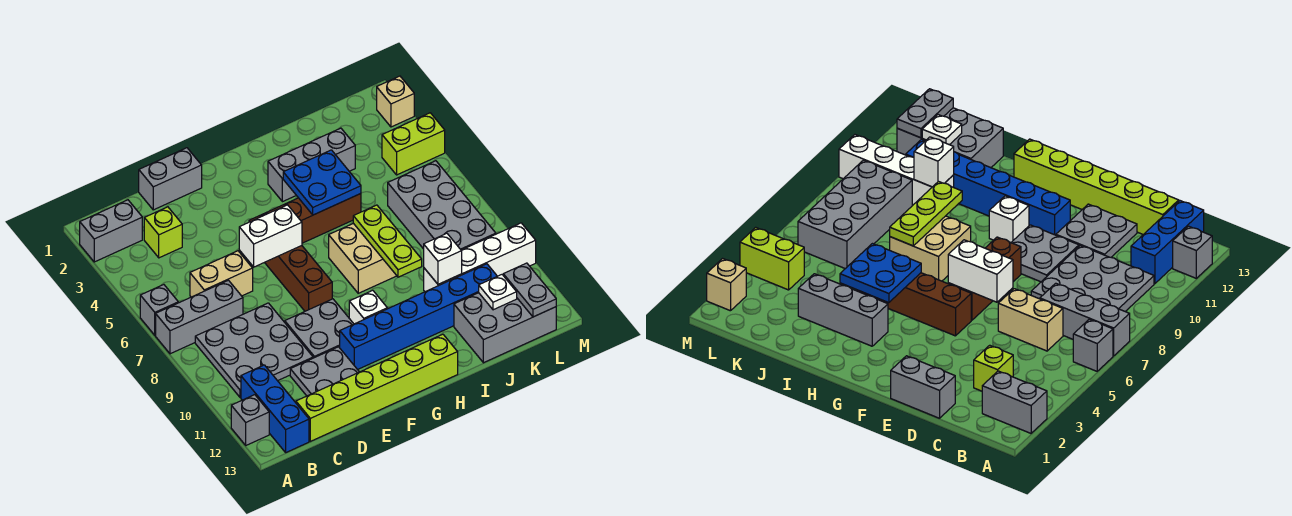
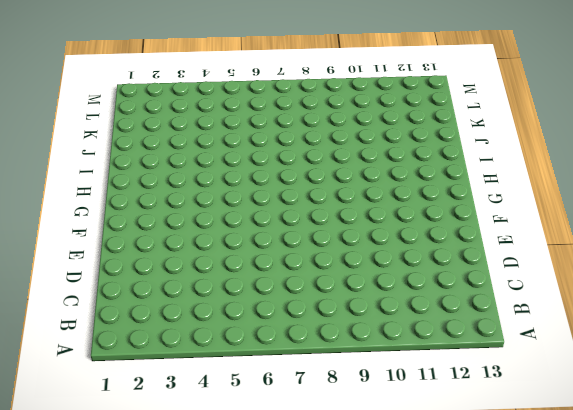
none -> grey brick A2:B2 level 1
none -> grey brick A6 level 1
none -> grey brick A7:C7 level 1

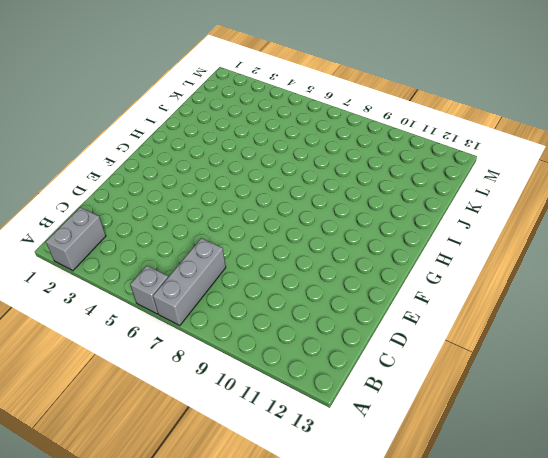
none -> grey brick A12 level 1
none -> grey plate B8:D10 level 1
none -> blue brick B11:B13 level 1

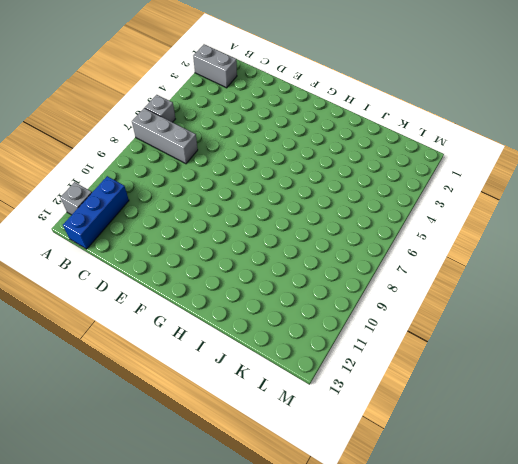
none -> grey plate B8:D10 level 1
none -> lime brick C3 level 1
none -> tan brick C6:D6 level 1

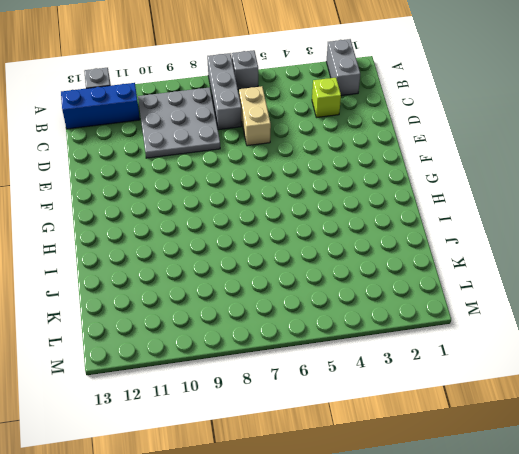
none -> lime brick C13:H13 level 1
none -> grey brick D1:E1 level 1
none -> grey plate D11:E12 level 1

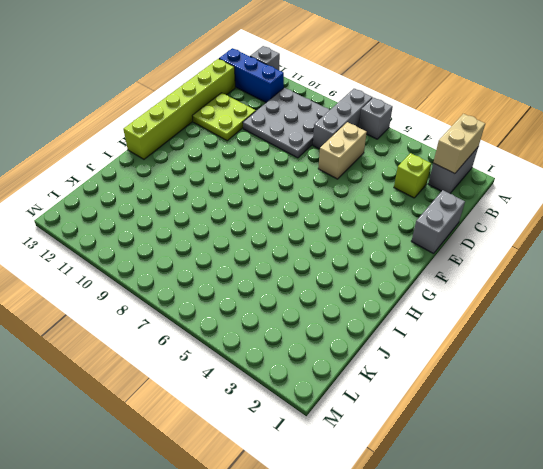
tan brick A2:B2 level 2 -> none
lime plate D11:E12 level 1 -> grey plate D11:E12 level 1
none -> grey plate E9:F10 level 1
none -> brown brick F5:I5 level 1
none -> brown brick F6:F8 level 1

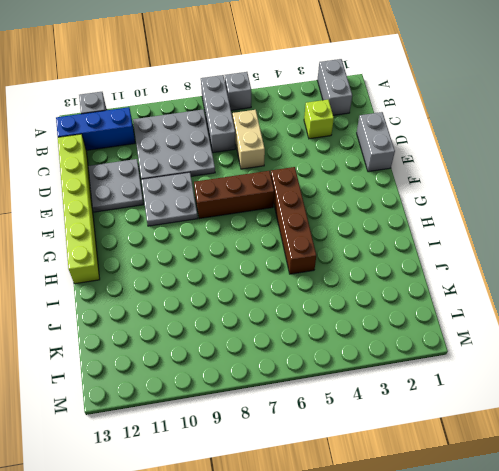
none -> blue brick F11:K11 level 1
none -> white brick G10 level 1
none -> grey brick H3:J3 level 1

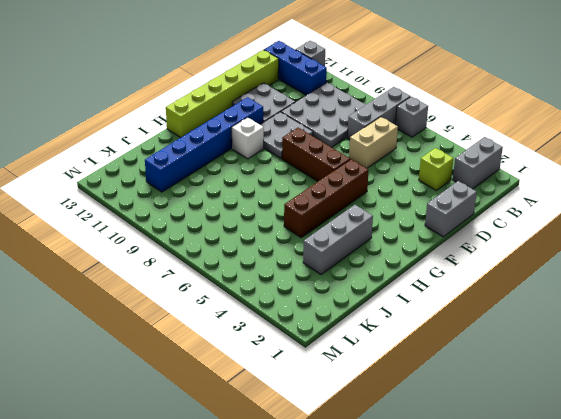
none -> tan brick H7:I8 level 1
none -> white brick J10:M10 level 1
none -> grey brick J12:L13 level 1

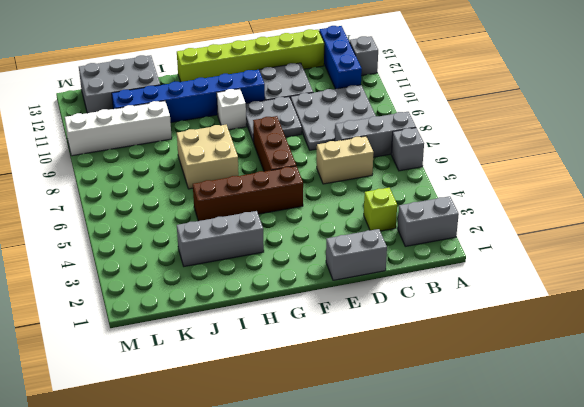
none -> grey brick K6:L9 level 1
none -> lime brick L4:M4 level 1
none -> tan brick M2 level 1

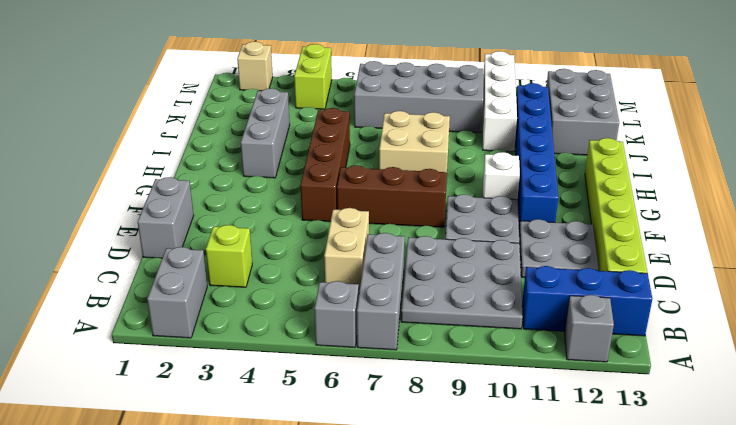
none -> white brick E6:F6 level 2
none -> blue plate H4:I5 level 2
none -> lime plate I7:I9 level 2

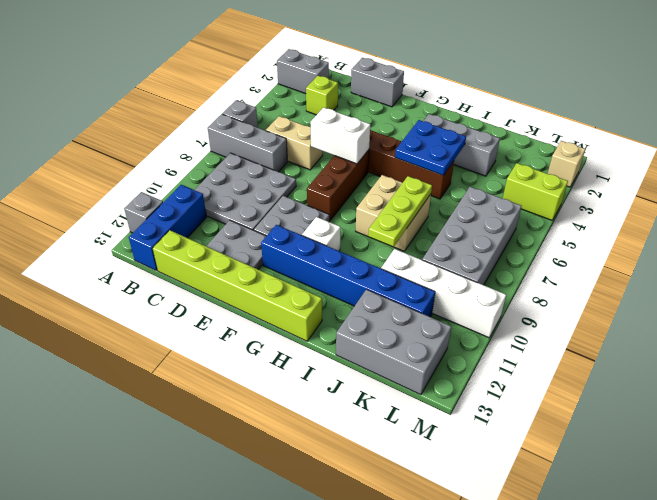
none -> white brick J10 level 2
none -> white plate K12 level 2
none -> grey plate L12:L13 level 2

